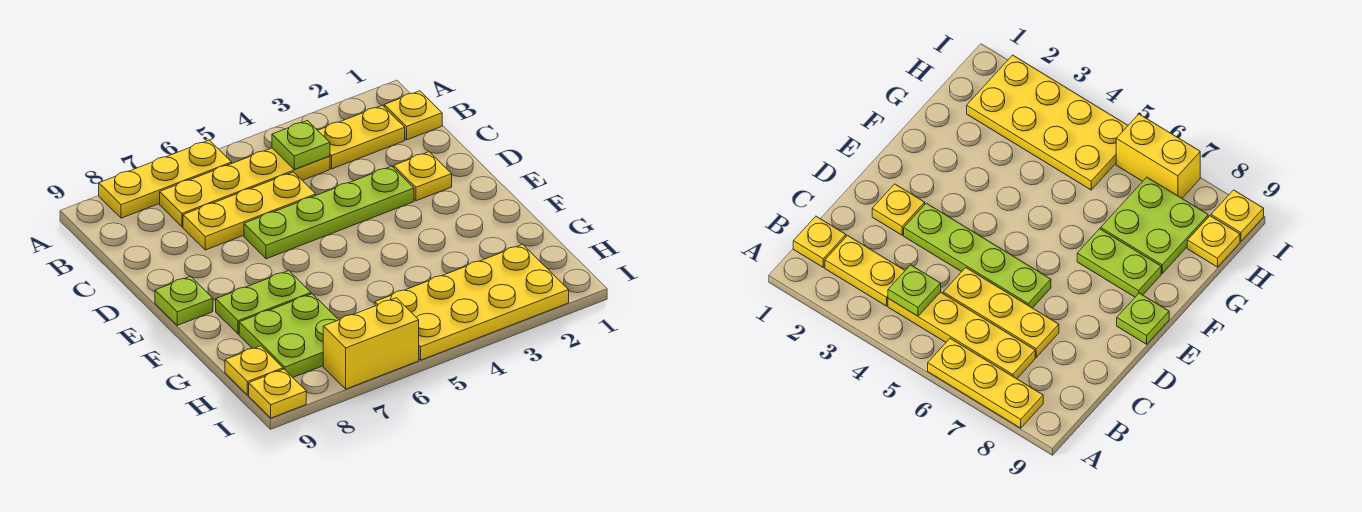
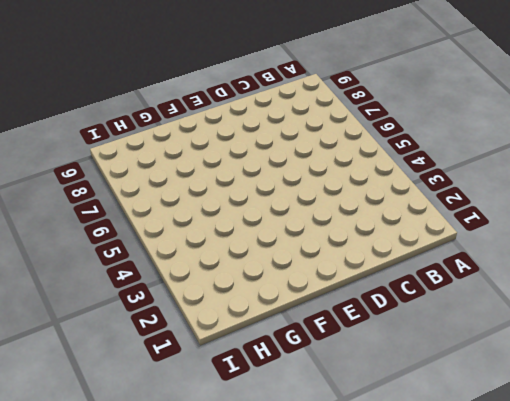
none -> yellow plate A6:A8 level 1
none -> yellow plate B1 level 1
none -> yellow plate B2:B3 level 1

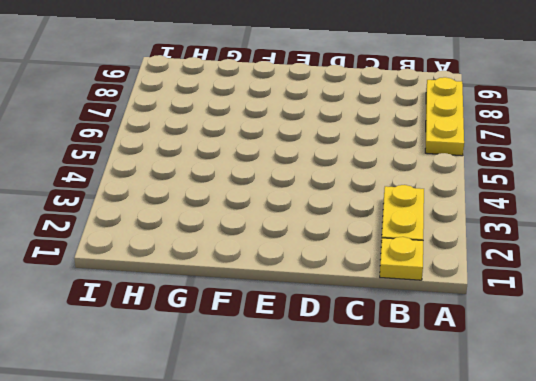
none -> yellow plate B4:B7 level 1
none -> yellow plate C5:C7 level 1
none -> yellow plate D2 level 1

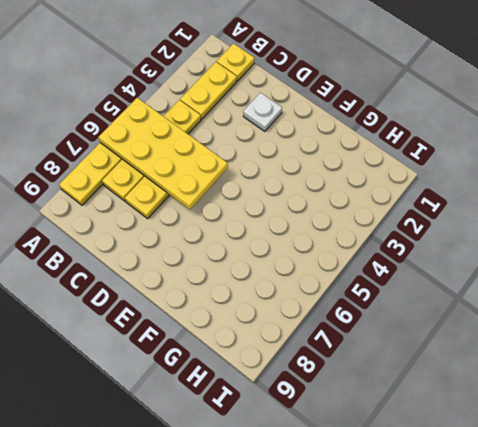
yellow plate A5:D6 level 2 -> yellow plate H2:I5 level 1
white plate D2 level 1 -> yellow plate D2 level 1
none -> lime plate D3:D6 level 1
none -> lime plate E9 level 1
none -> lime plate F7:F8 level 1

